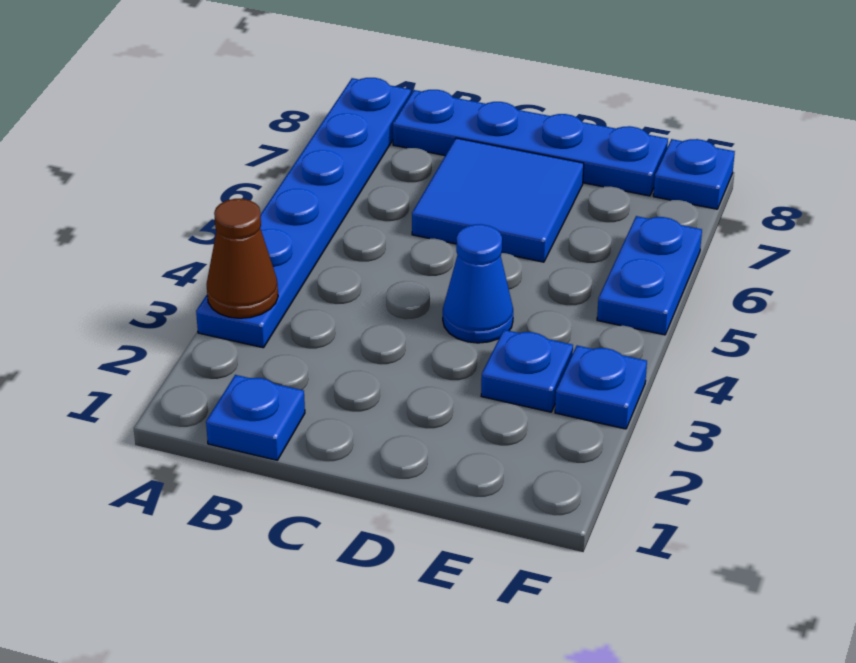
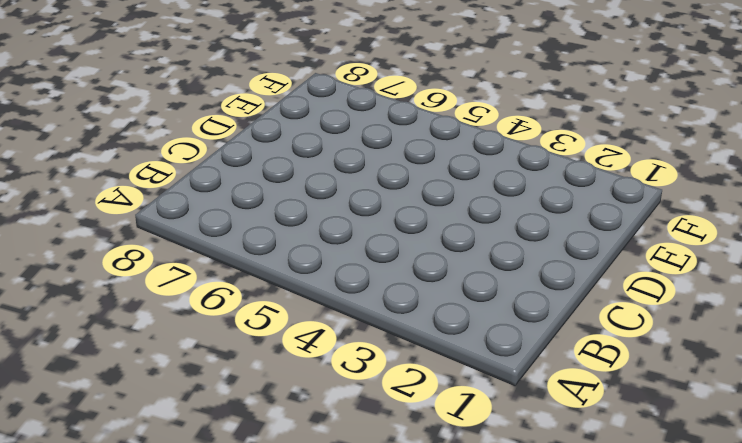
none -> blue plate A3:A8 level 1
none -> blue plate B1 level 1

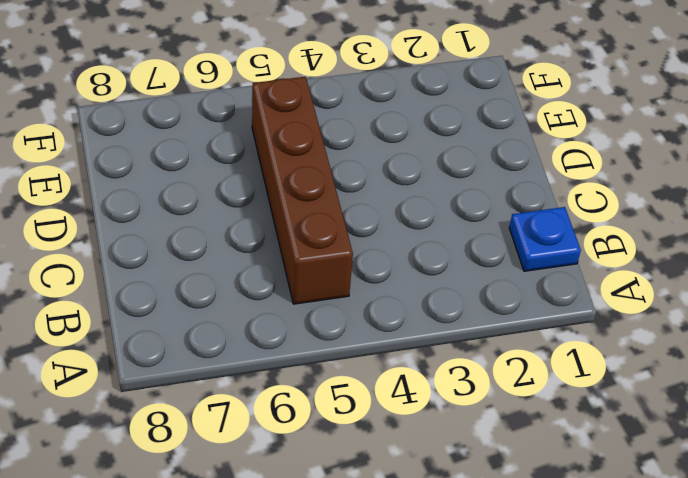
brown brick B5:E5 level 1 -> none
none -> blue plate A3:A8 level 1
none -> blue plate B8:E8 level 1

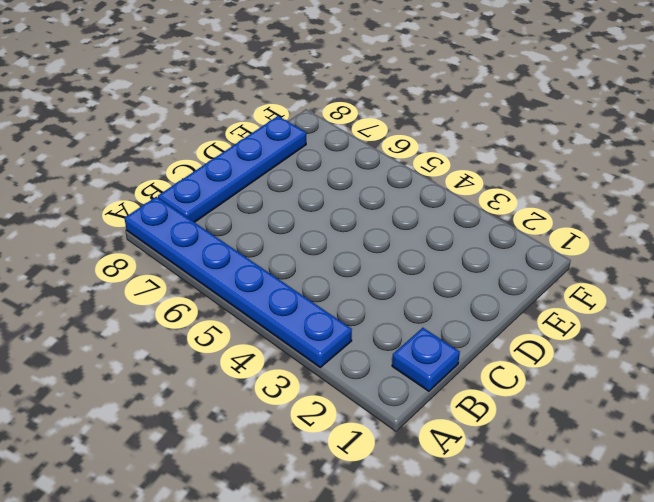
none -> blue tile C6:D7 level 1
none -> blue cone D4 level 1

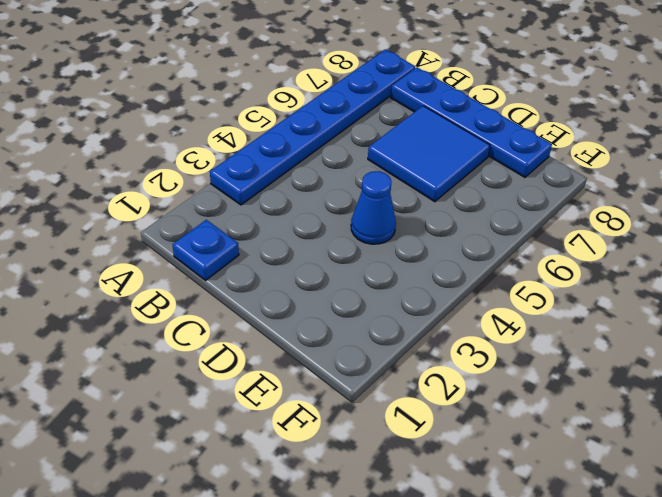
none -> blue plate E3 level 1
none -> blue plate F3 level 1

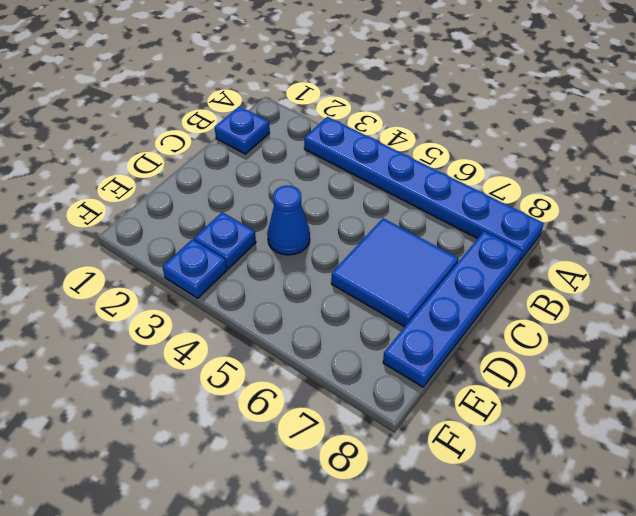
none -> blue plate F5:F6 level 1
none -> blue plate F8 level 1

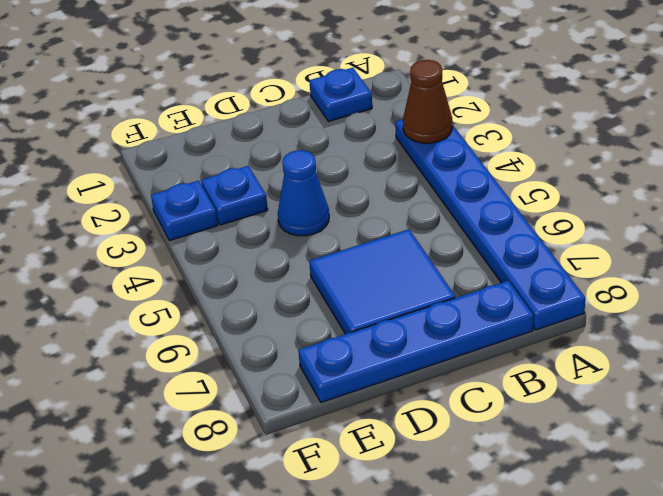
none -> blue plate F5:F6 level 1
none -> blue plate F8 level 1

